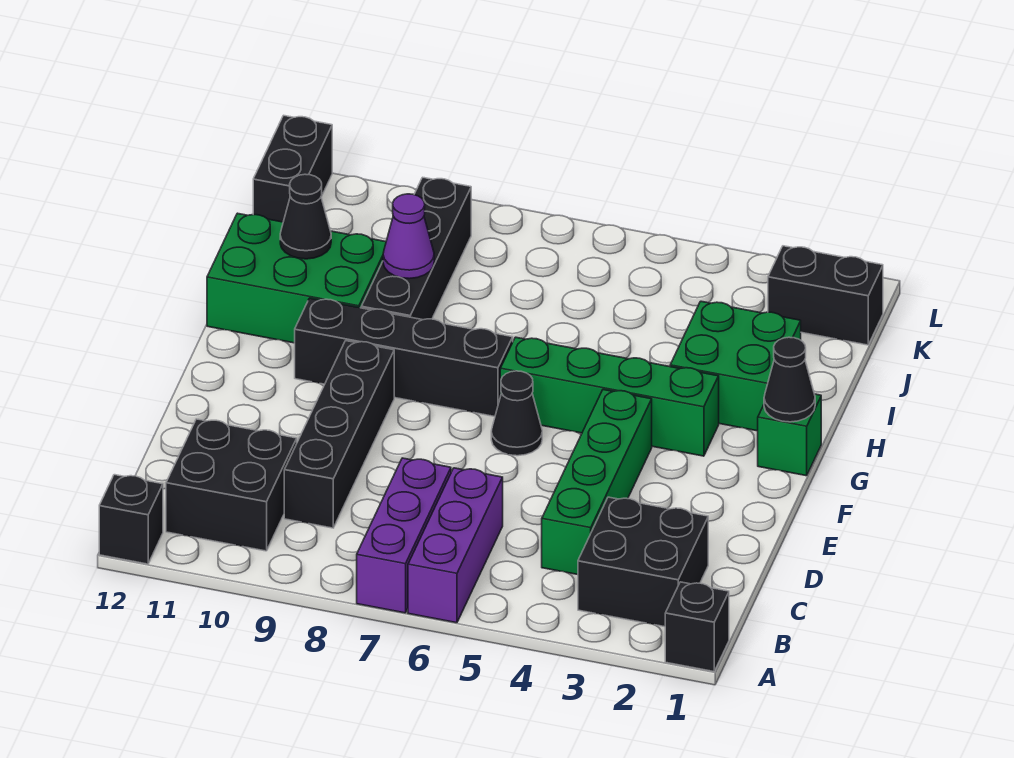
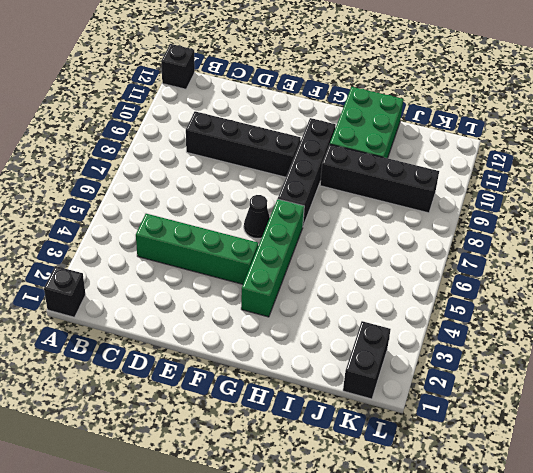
none -> purple brick A6:C6 level 1
none -> purple brick A7:C7 level 1
none -> black brick B2:C3 level 1

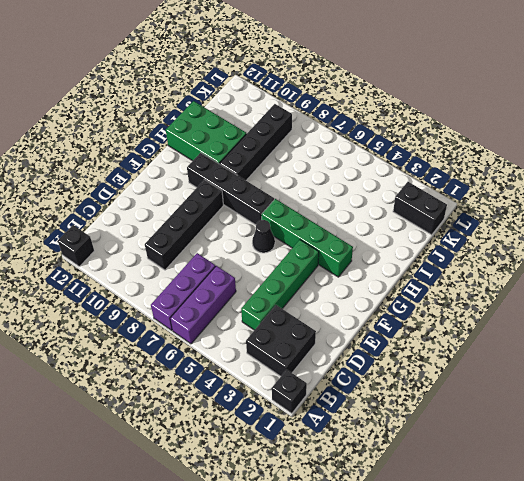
none -> black brick B10:C11 level 1
none -> green brick G1 level 1
none -> green brick H2:I3 level 1

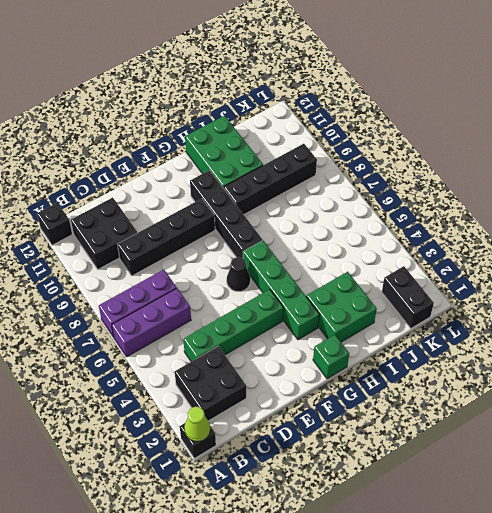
lime cone A1 level 2 -> none
none -> black brick K12:L12 level 1
none -> black cone G1 level 2
none -> purple cone I9 level 2

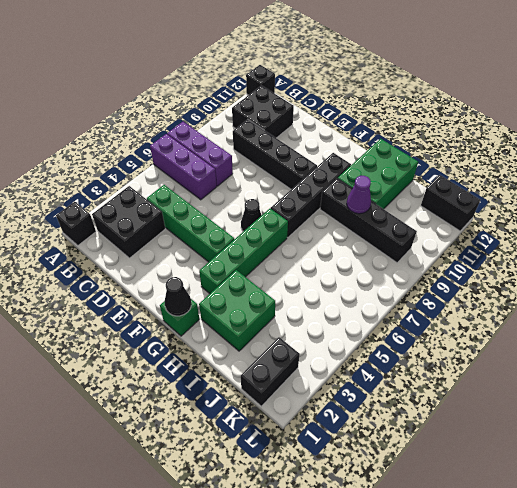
none -> black cone I11 level 2

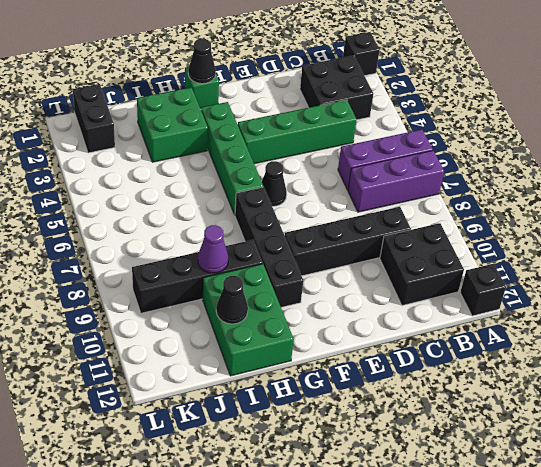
none -> black brick K12:L12 level 1

